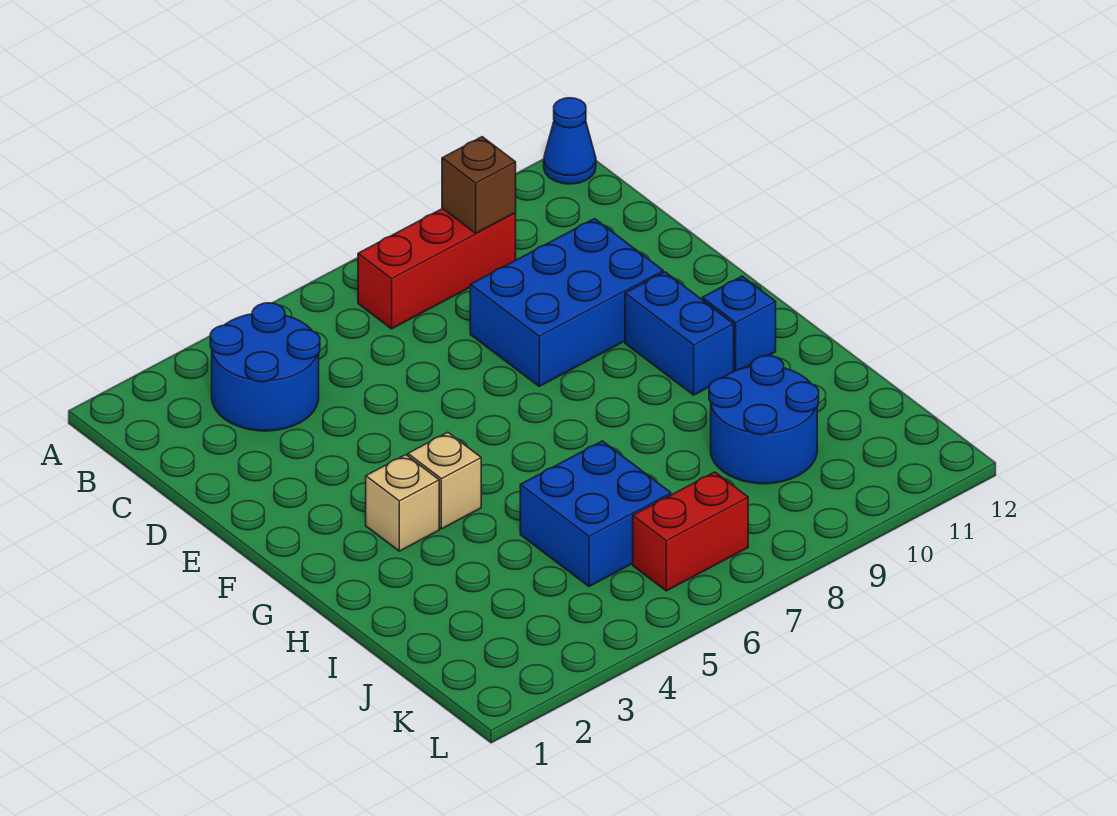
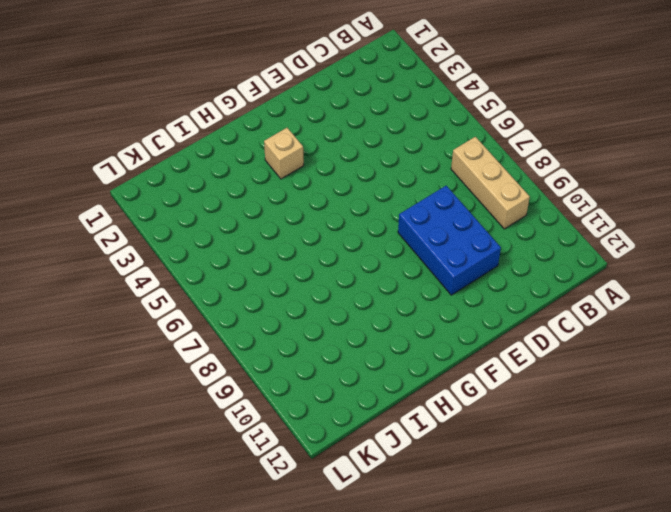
tan brick B7:B9 level 1 -> red brick B7:B9 level 1
none -> blue cone A12 level 1
none -> blue round brick B3:C4 level 1
none -> blue brick F10:G10 level 1

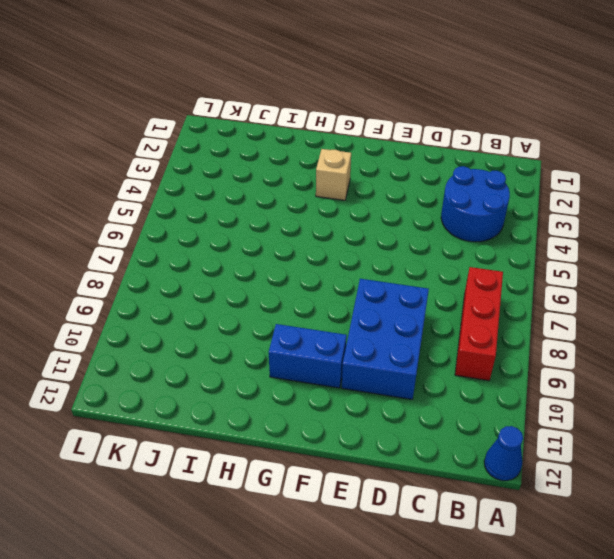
none -> tan brick G4 level 1
none -> blue brick G11 level 1
none -> blue brick I5:J6 level 1

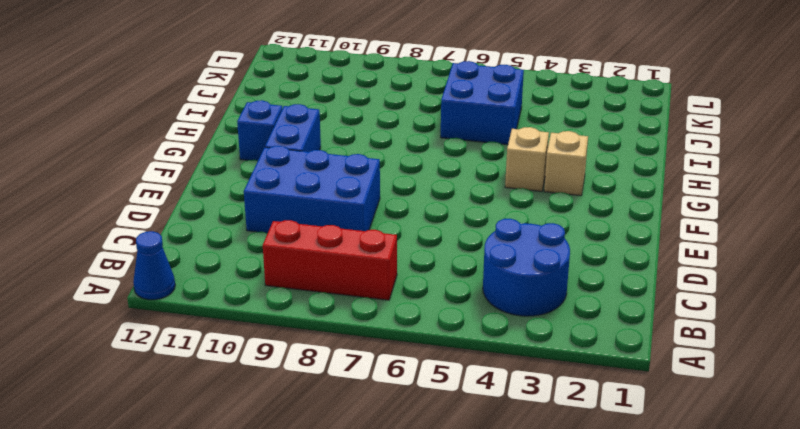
none -> blue round brick I9:J10 level 1
none -> red brick K6:K7 level 1
none -> brown brick B9 level 2

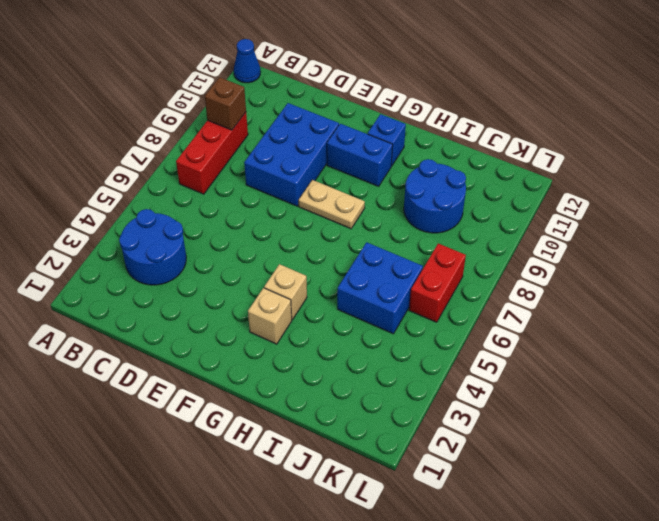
tan plate F8:G8 level 1 -> none

